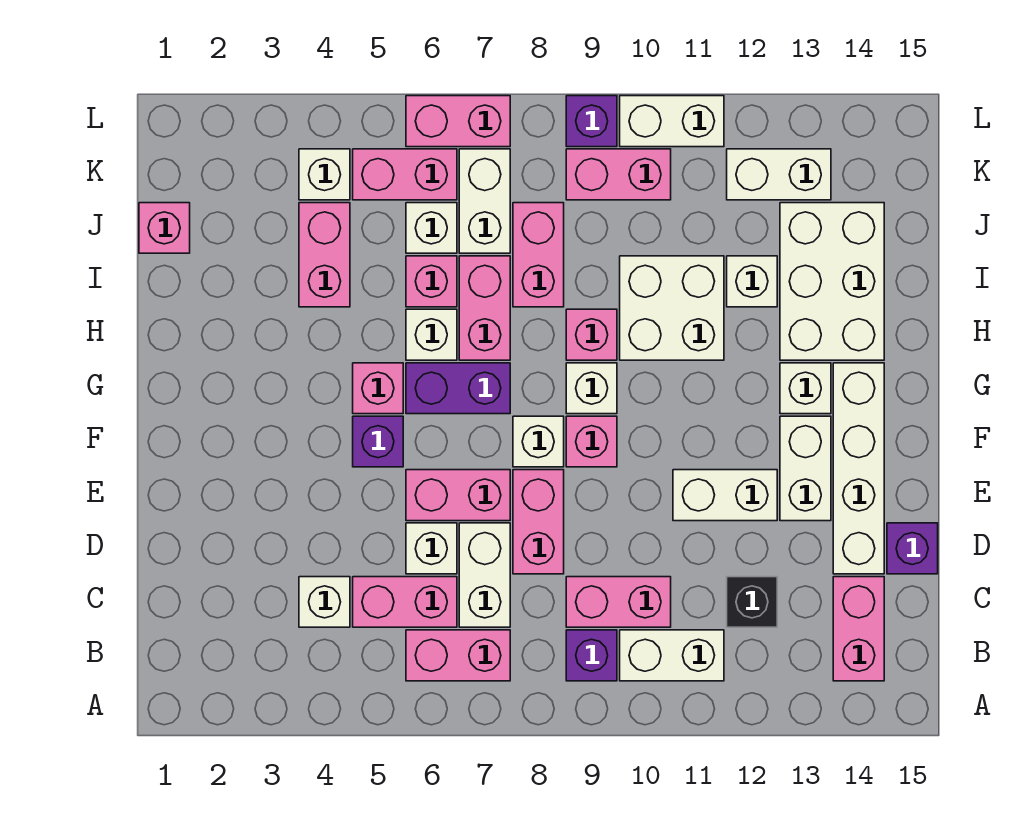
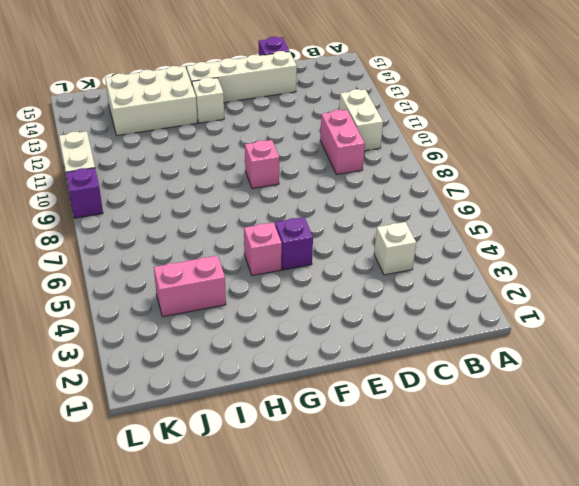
none -> pink brick B6:B7 level 1
none -> purple brick B9 level 1
none -> pink brick B14:C14 level 1
none -> pink brick C5:C6 level 1

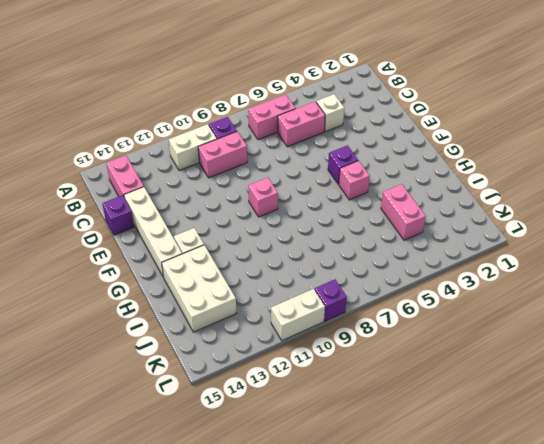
none -> white brick C7:D7 level 1
none -> black brick C12 level 1
none -> white brick D6 level 1
none -> pink brick D8:E8 level 1

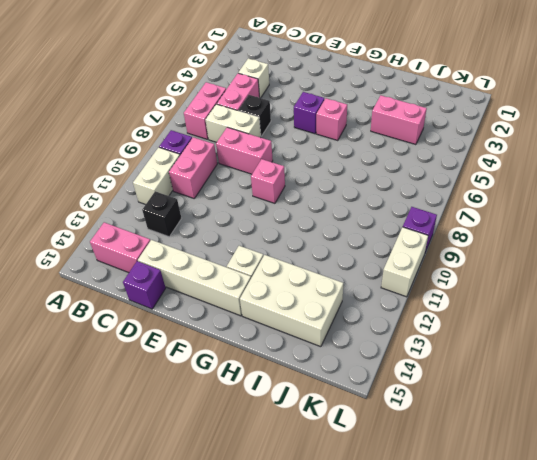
black brick D6 level 1 -> white brick D6 level 1
none -> pink brick E6:E7 level 1
none -> white brick E11:E12 level 1
none -> white brick E13:F13 level 1
none -> white brick F8 level 1

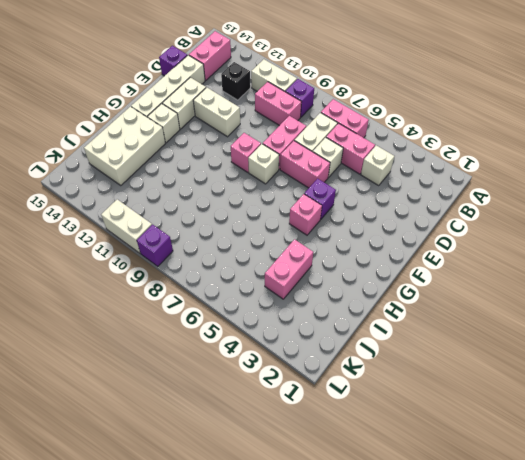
none -> purple brick G6:G7 level 1
none -> white brick G9 level 1
none -> white brick H6 level 1
none -> pink brick H7:I7 level 1

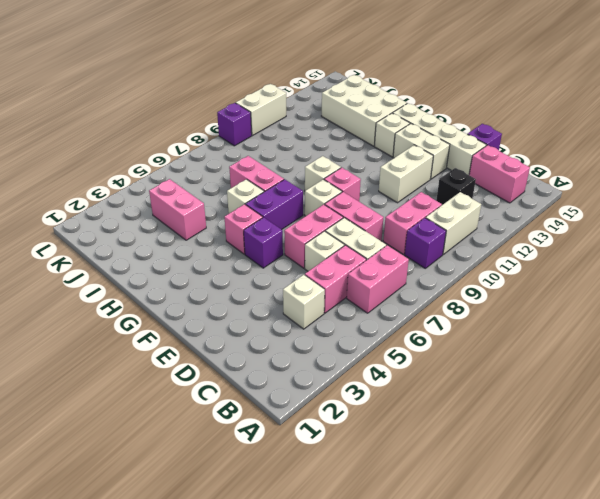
none -> pink brick H9 level 1
none -> white brick H10:I11 level 1
none -> pink brick I6 level 1
none -> pink brick I8:J8 level 1

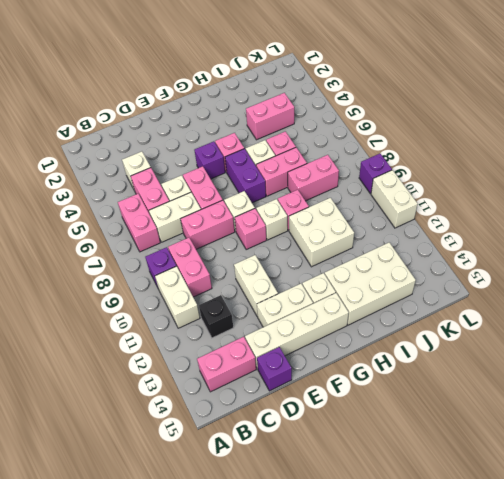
none -> white brick I12 level 1
none -> pink brick J1 level 1
none -> white brick J6 level 1
none -> white brick J7:K7 level 1

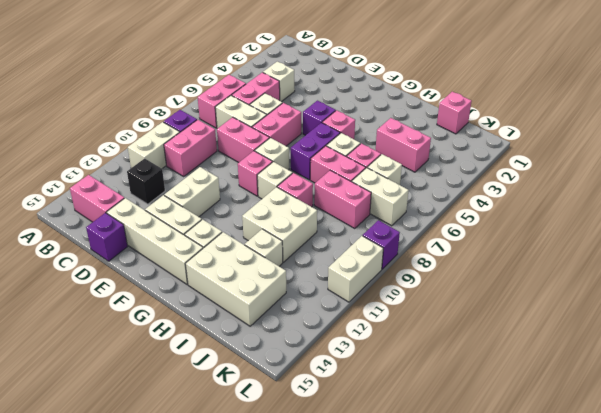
none -> white brick K4 level 1
none -> pink brick K5:K6 level 1
none -> pink brick K9:K10 level 1
none -> white brick K12:K13 level 1

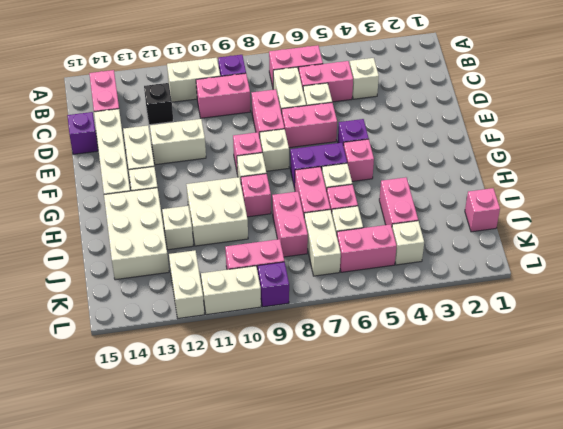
white brick K12:L12 level 1 -> white brick K12:K13 level 1
none -> pink brick L6:L7 level 1

